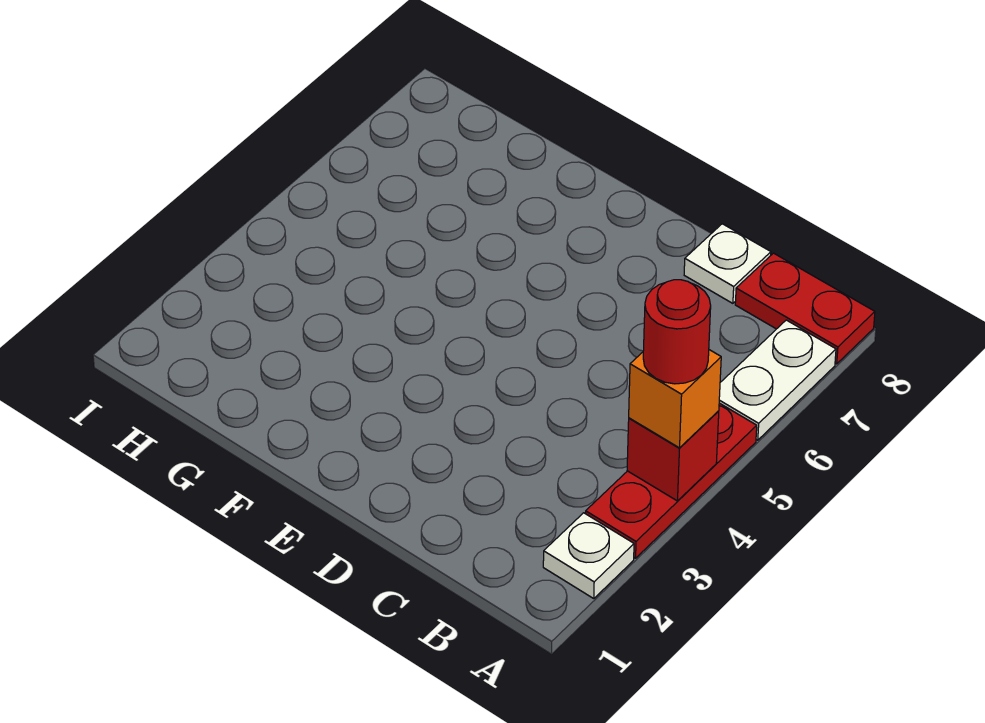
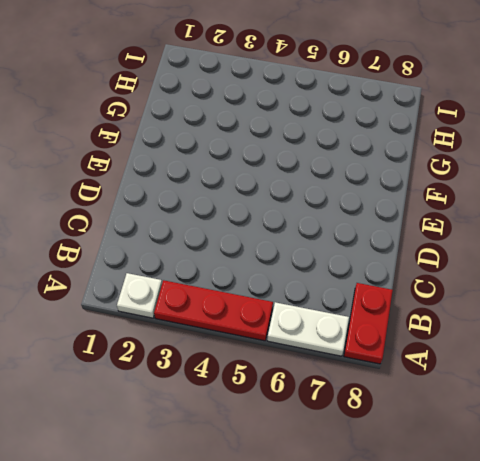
none -> white plate C8 level 1
none -> red brick A4 level 2

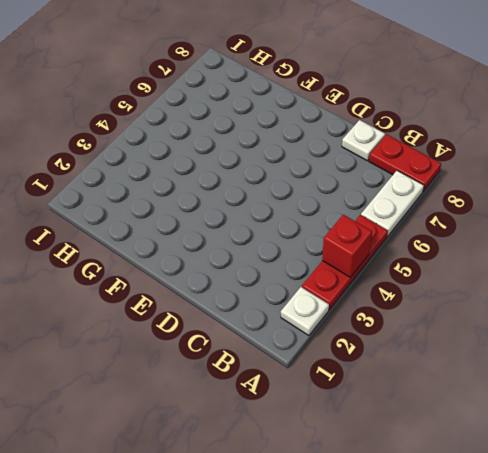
none -> orange brick A4 level 3
none -> red round brick A4 level 4

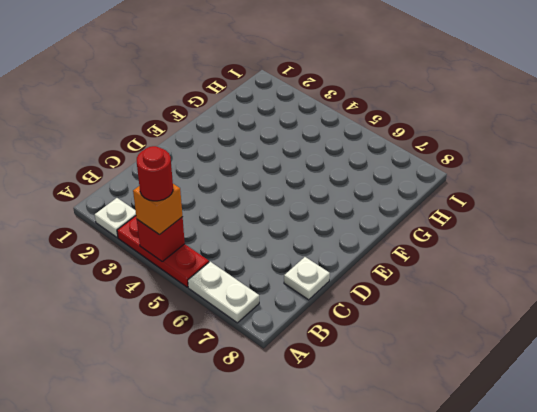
none -> red plate A8:B8 level 1

